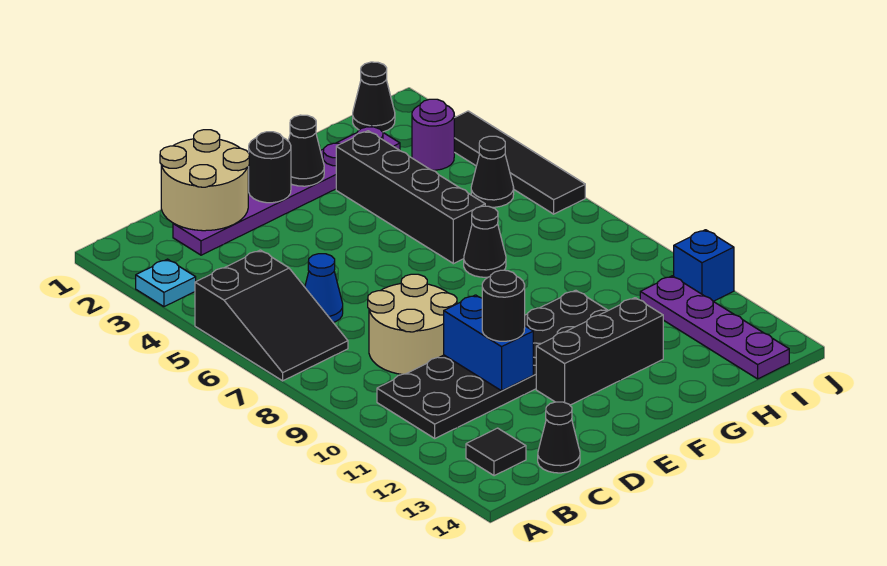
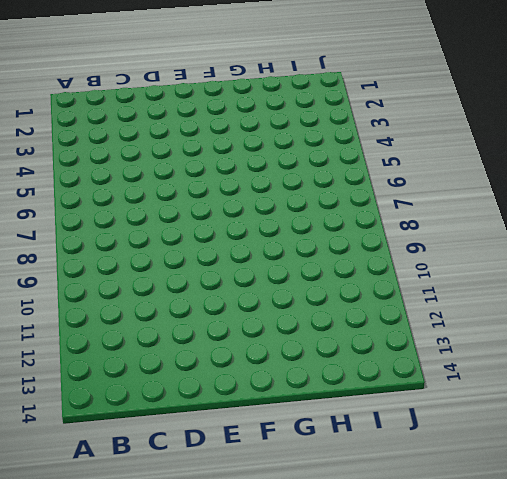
none -> cyan plate A3 level 1
none -> black slope A5:B7 level 1 top 5
none -> black plate B10:G11 level 1

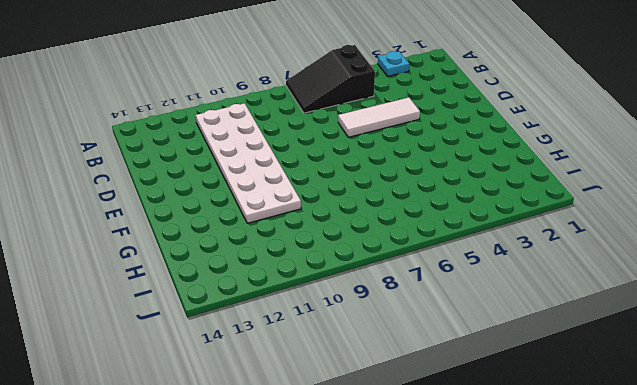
white plate B10:G11 level 1 -> black plate B10:G11 level 1
white tile D4:D6 level 1 -> none
none -> black tile B13 level 1
none -> purple plate C2:H2 level 1
none -> blue cone C6 level 1

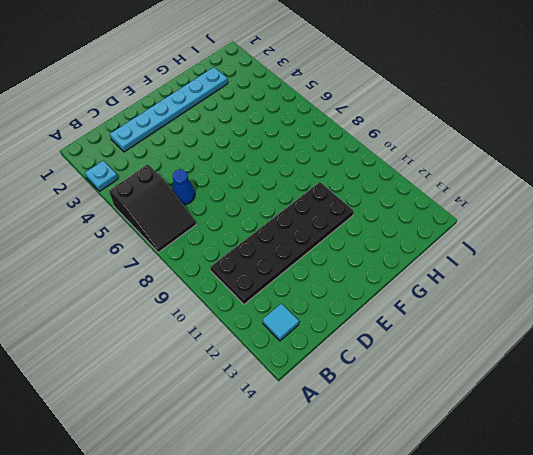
cyan tile B13 level 1 -> black tile B13 level 1
cyan plate C2:H2 level 1 -> purple plate C2:H2 level 1
none -> tan round brick C8:D9 level 1
none -> black cone C14 level 1
none -> black brick E12:G12 level 1

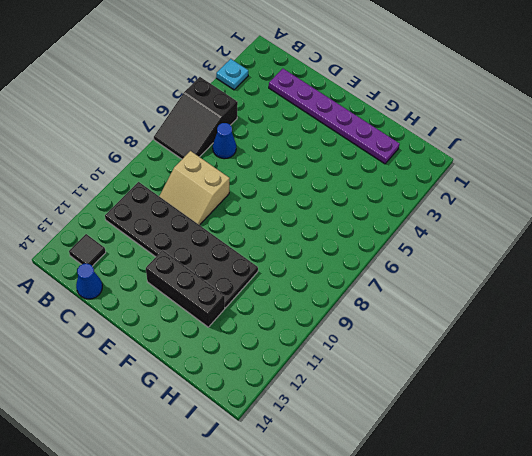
tan slope C8:D9 level 1 top 8 -> tan round brick C8:D9 level 1
blue cone C14 level 1 -> black cone C14 level 1
none -> black brick G3:G6 level 1
none -> black cone G7 level 1
none -> black cone I1 level 1

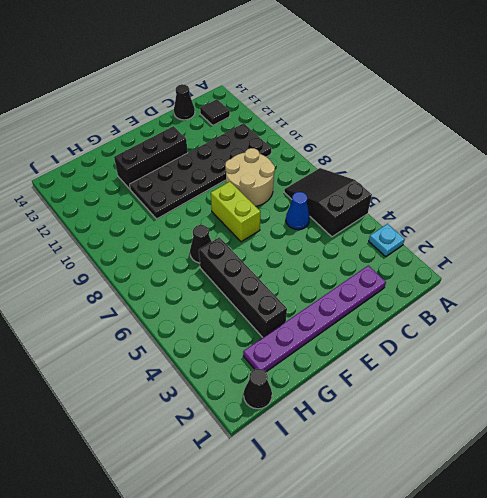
lime brick E7:E8 level 1 -> none
none -> purple round brick I3 level 1
none -> black cone I5 level 1
none -> purple plate I11:I14 level 1

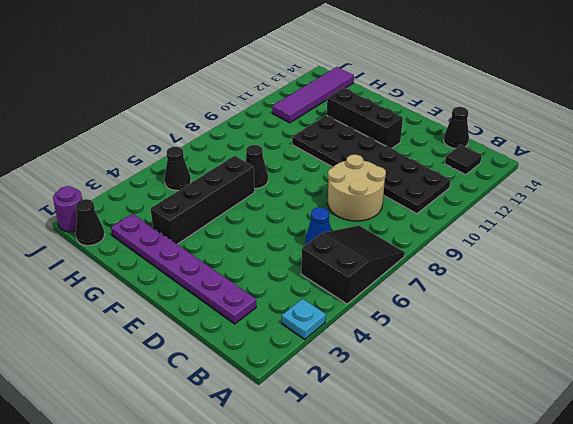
purple tile I11:I14 level 1 -> purple plate I11:I14 level 1
purple round brick J1 level 1 -> purple round brick I3 level 1
none -> black tile J3:J6 level 1
none -> blue brick J11 level 1
none -> tan round brick C1:D2 level 2

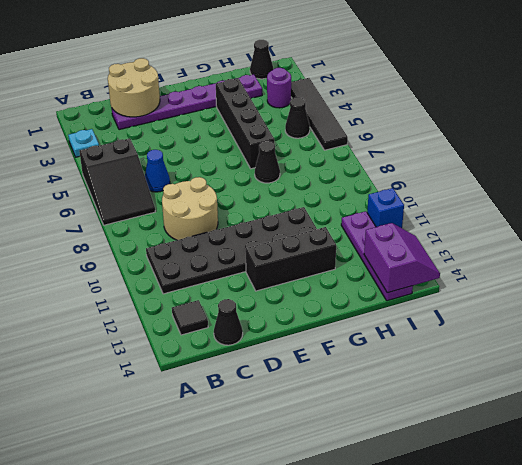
purple slope I13:J14 level 2 top I -> none
none -> blue brick D10:D11 level 2
none -> black round brick E2 level 2
none -> black cone F2 level 2

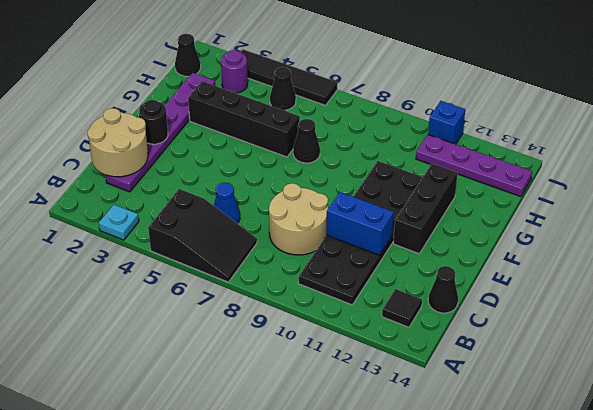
none -> black cone F2 level 2
none -> black round brick D11 level 3

